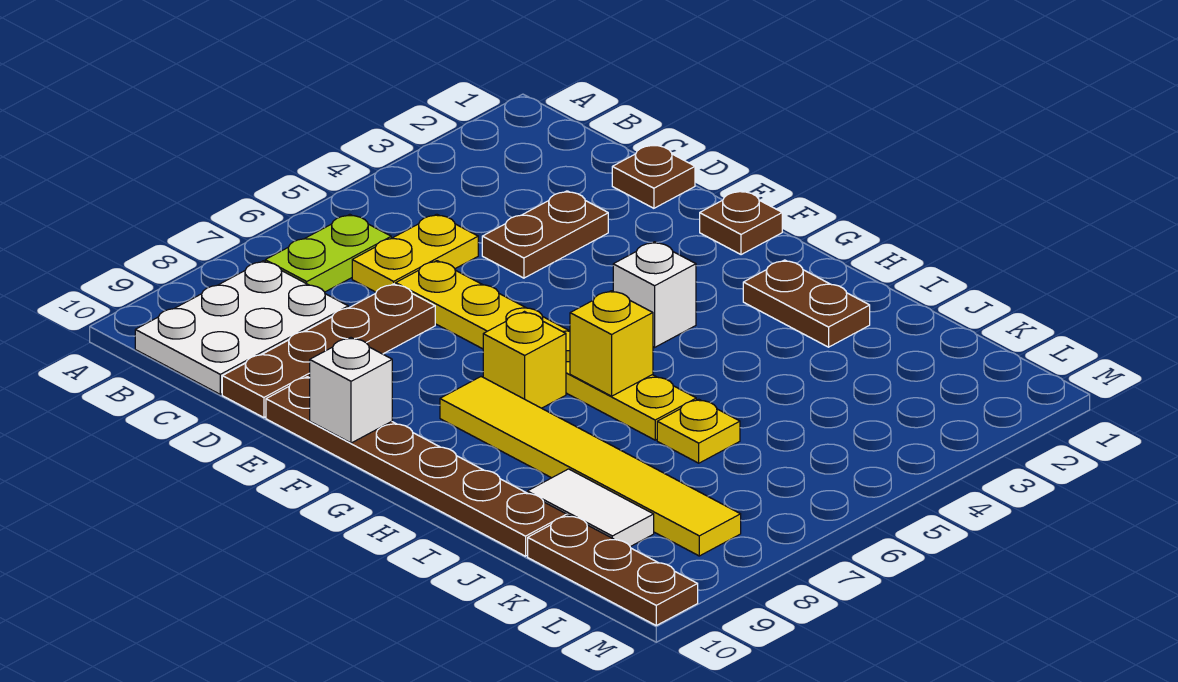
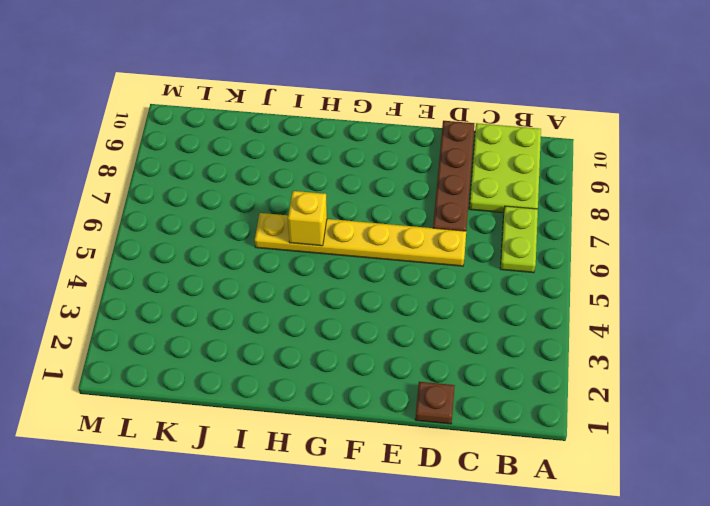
lime plate B8:C10 level 1 -> white plate B8:C10 level 1
none -> yellow plate C5:C6 level 1
none -> brown plate D3:D4 level 1
none -> brown plate E10:J10 level 1

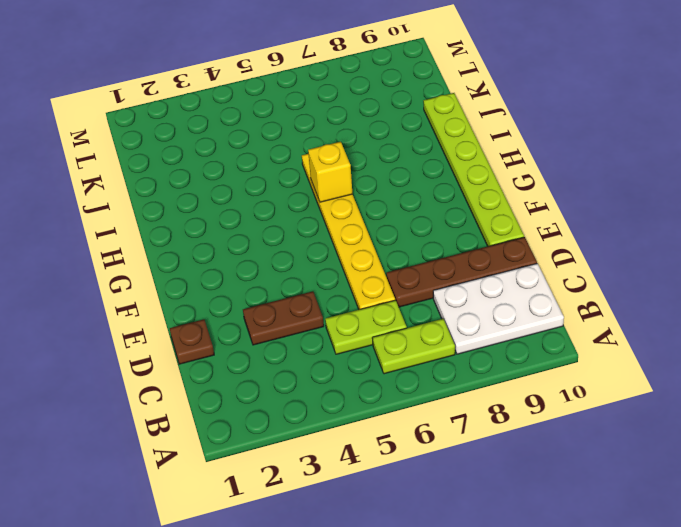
lime plate C5:C6 level 1 -> yellow plate C5:C6 level 1
lime plate E10:J10 level 1 -> brown plate E10:J10 level 1
none -> brown plate F1 level 1
none -> white brick G4 level 1
none -> yellow brick G7 level 1

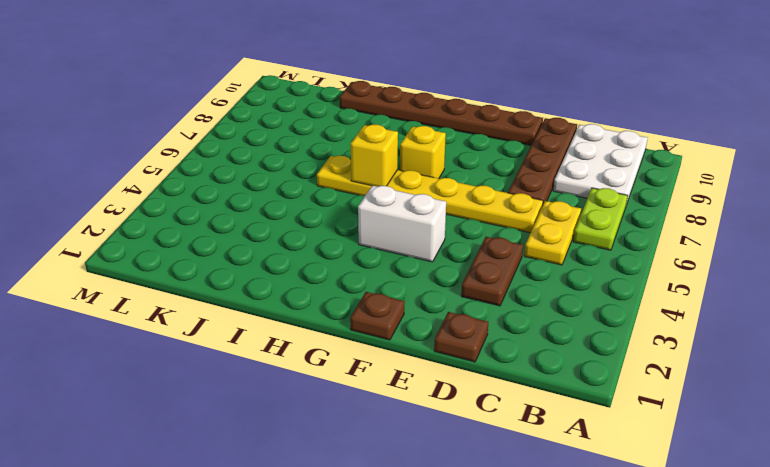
white brick F4:G4 level 1 -> white brick G4 level 1
none -> yellow tile G8:L8 level 1
none -> brown plate H2:I2 level 1
none -> yellow plate J6 level 1

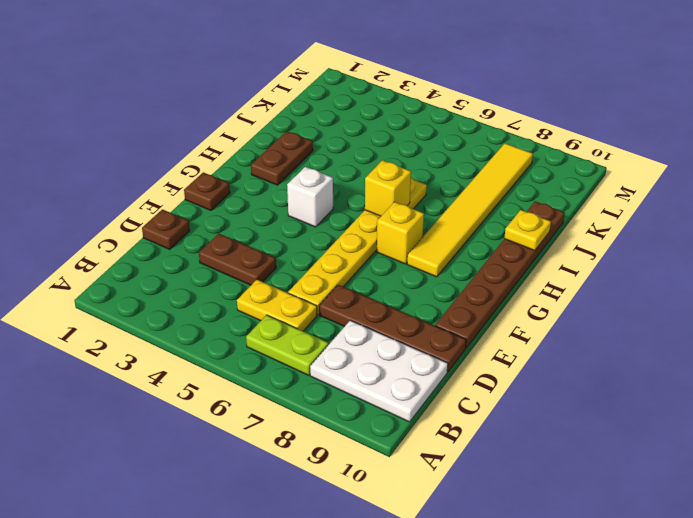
yellow plate I10 level 2 -> yellow plate J6 level 1
none -> white tile J9:K9 level 1
none -> brown plate K10:M10 level 1
none -> white brick F10 level 2

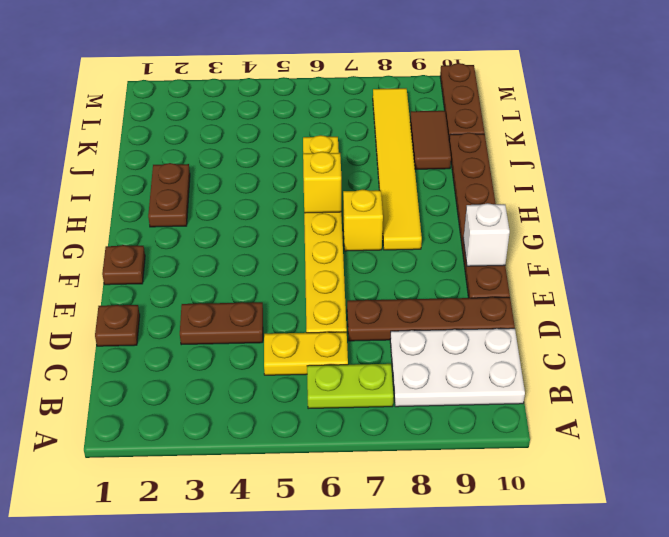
brown tile J9:K9 level 1 -> white tile J9:K9 level 1
none -> white brick G4 level 1

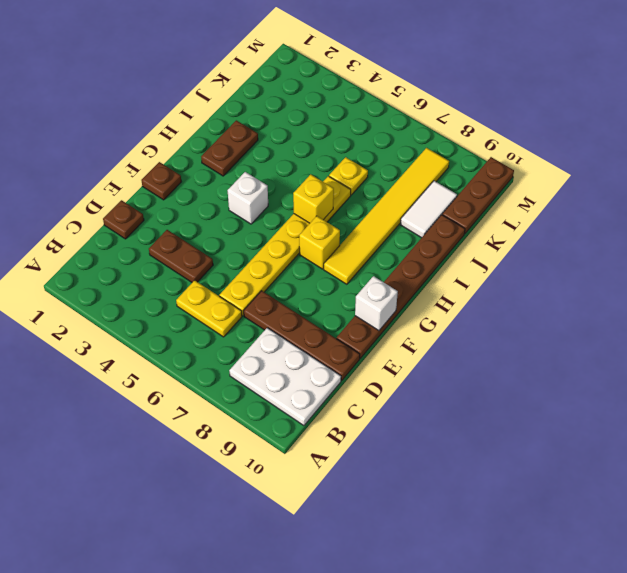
none -> lime plate B6:B7 level 1

